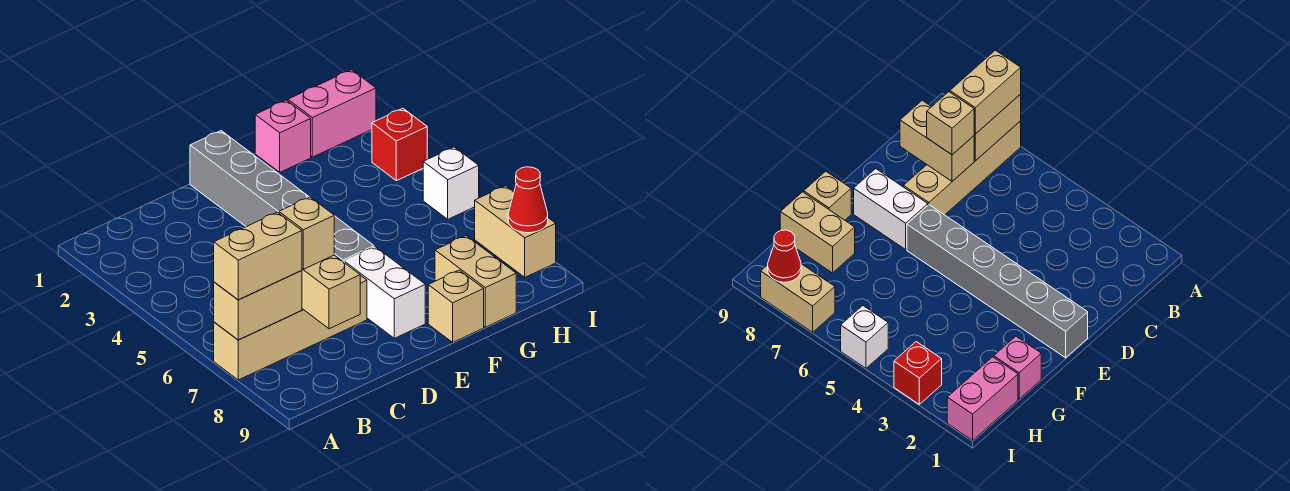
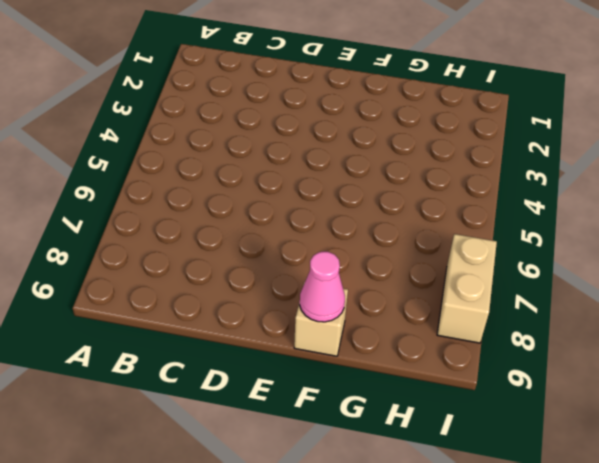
pink cone F9 level 2 -> none
none -> tan brick A7:D7 level 1
none -> grey brick E1:E6 level 1
none -> white brick E7:E8 level 1

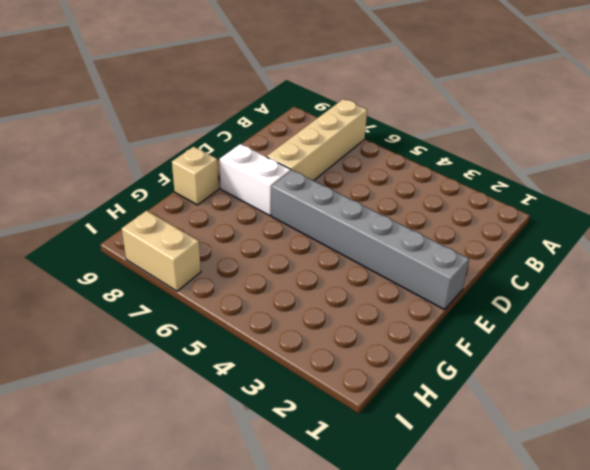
none -> pink brick G1 level 1
none -> tan brick G8:G9 level 1
none -> pink brick H1:I1 level 1

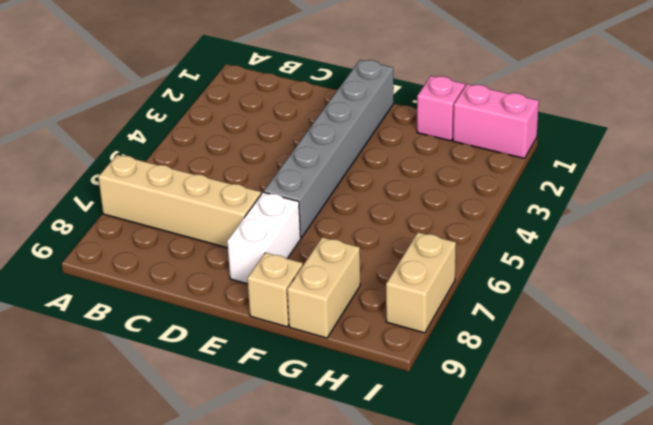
none -> red brick I3 level 1
none -> white brick I5 level 1
none -> tan brick A7:B7 level 2

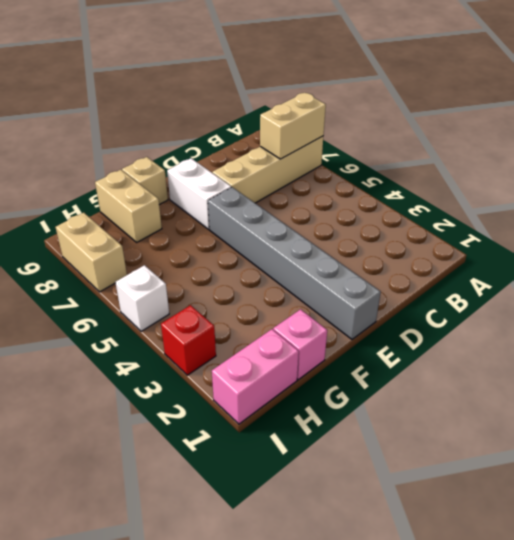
none -> tan brick C7:C8 level 2
none -> red cone I8 level 2
none -> tan brick A7:B7 level 3

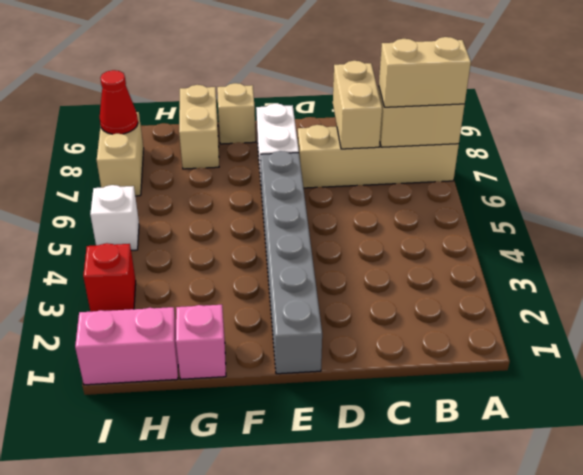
none -> tan brick C7 level 3

